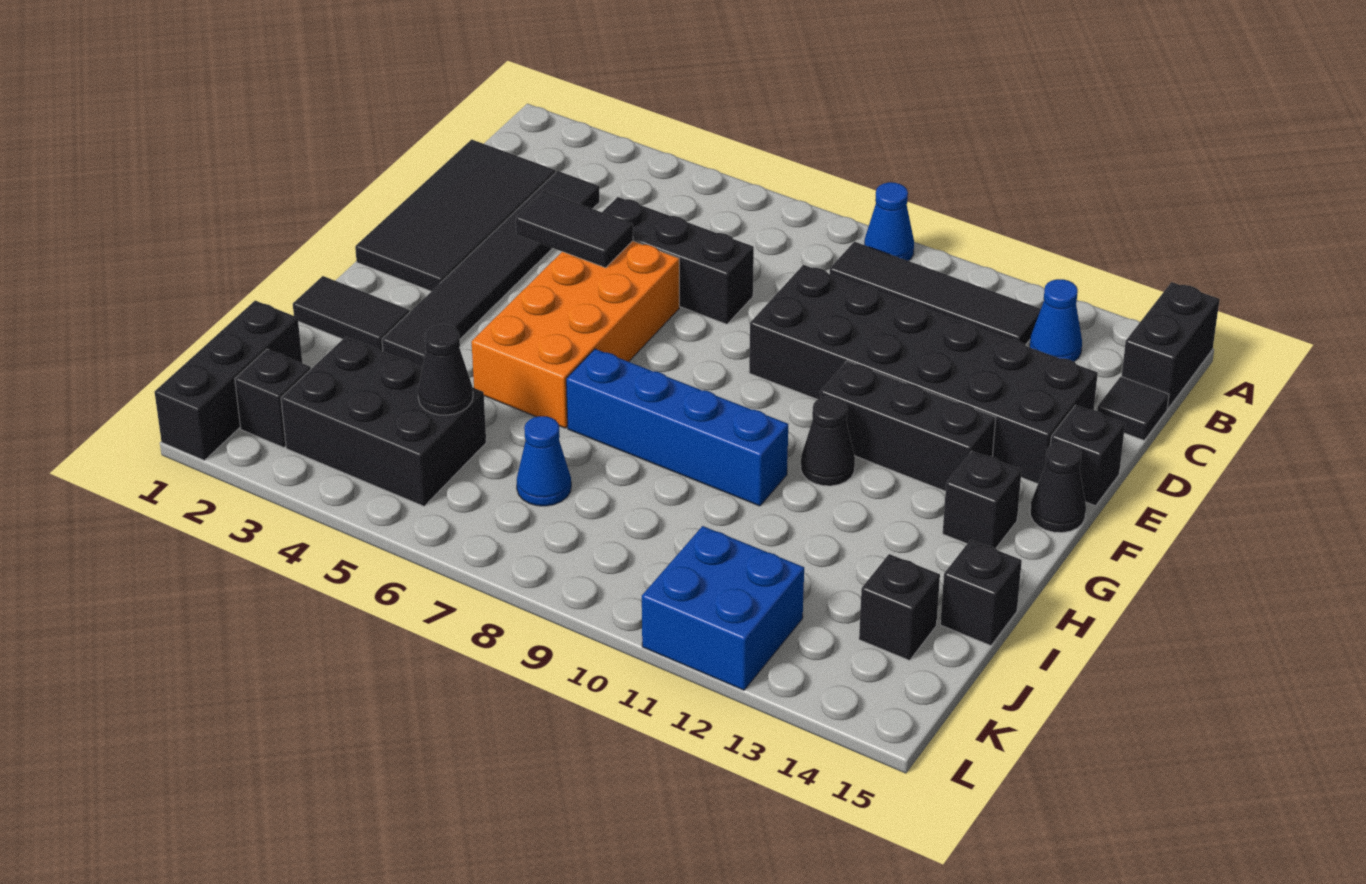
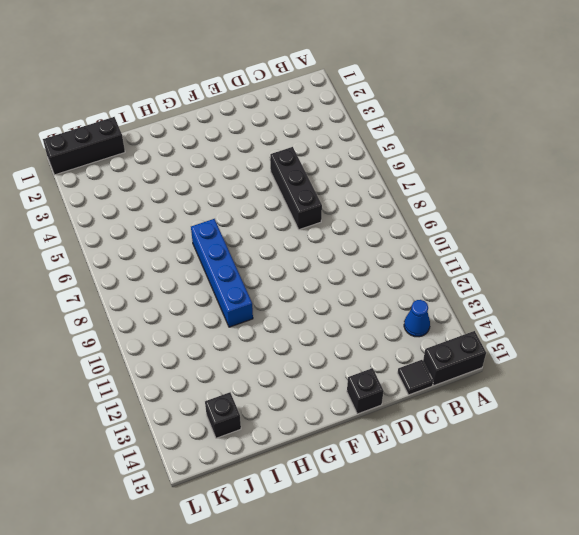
none -> blue cone A9 level 1
none -> black tile B9:B12 level 1
none -> black tile C1:F2 level 1

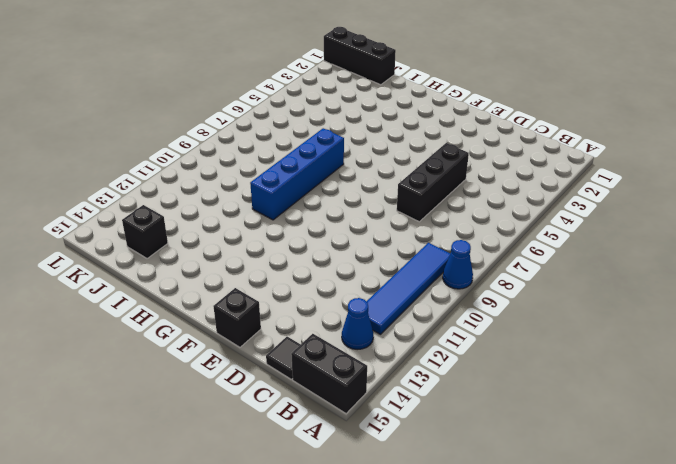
blue tile B9:B12 level 1 -> black tile B9:B12 level 1
none -> black tile C1:F2 level 1
none -> black tile C3:H3 level 1
none -> black brick D9:E14 level 1

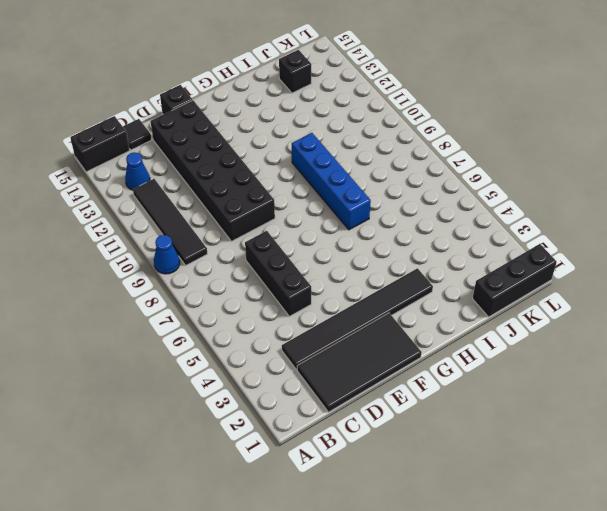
none -> orange brick E5:H6 level 1
none -> black brick F11:F13 level 1
none -> black cone F15 level 1

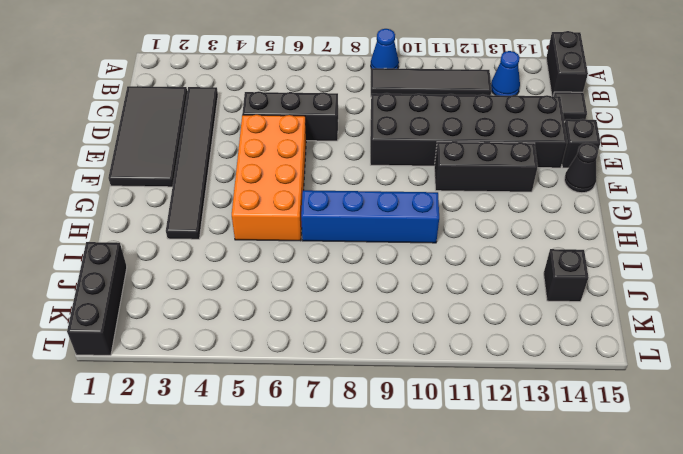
none -> black cone G11 level 1
none -> black brick G14 level 1
none -> black tile H1:H2 level 1

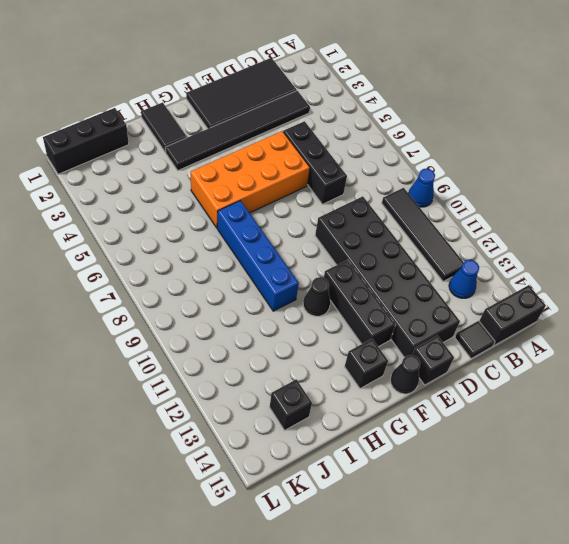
none -> black brick I15 level 1
none -> black brick J3:K5 level 1
none -> blue cone J7 level 1

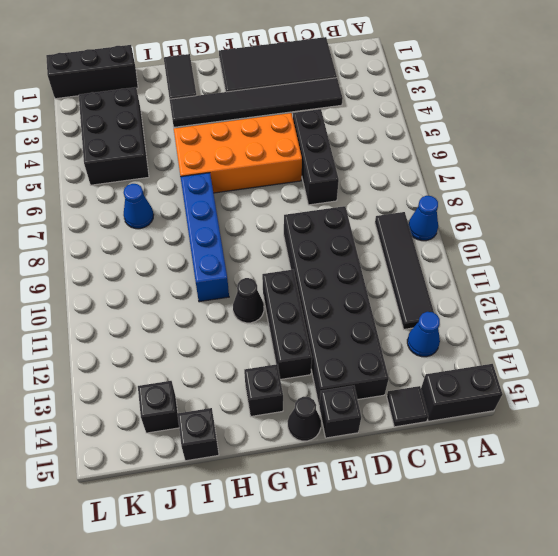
none -> black brick K2 level 1
none -> blue brick K11:L12 level 1
none -> black tile E4:E5 level 2

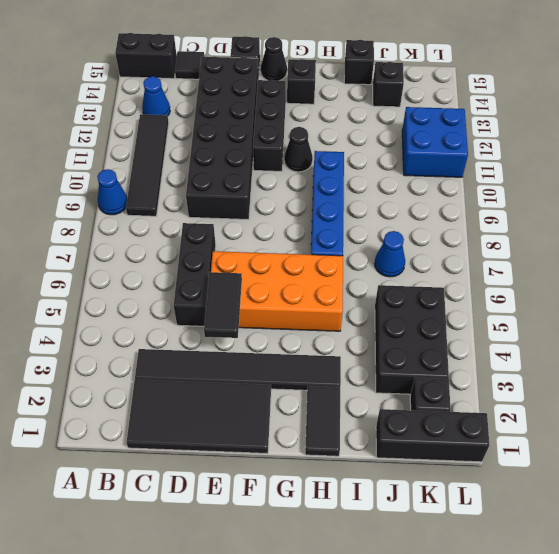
none -> black cone J5 level 2

